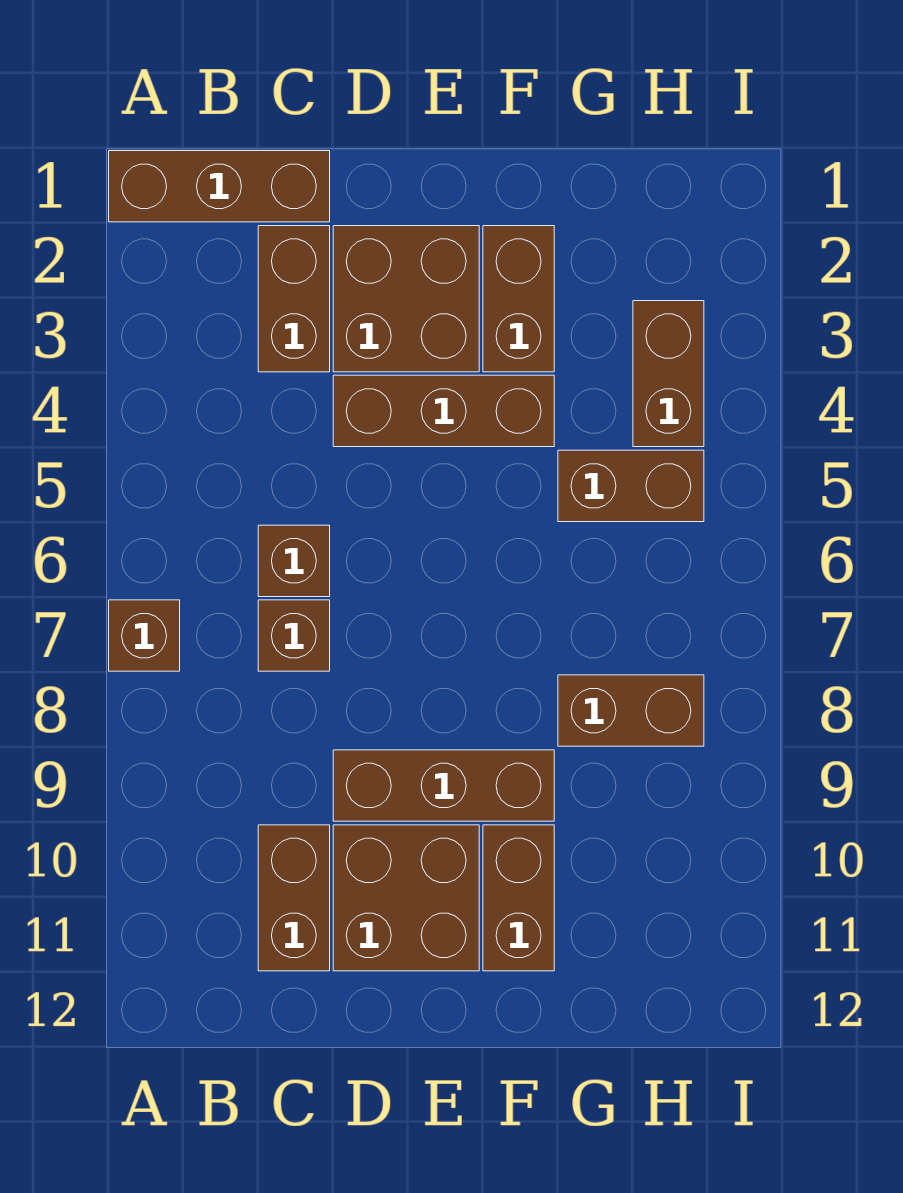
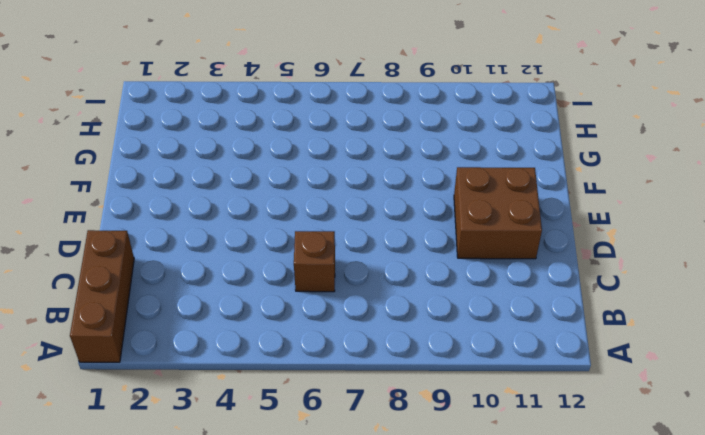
none -> brown brick A7 level 1
none -> brown brick C2:C3 level 1
none -> brown brick C7 level 1

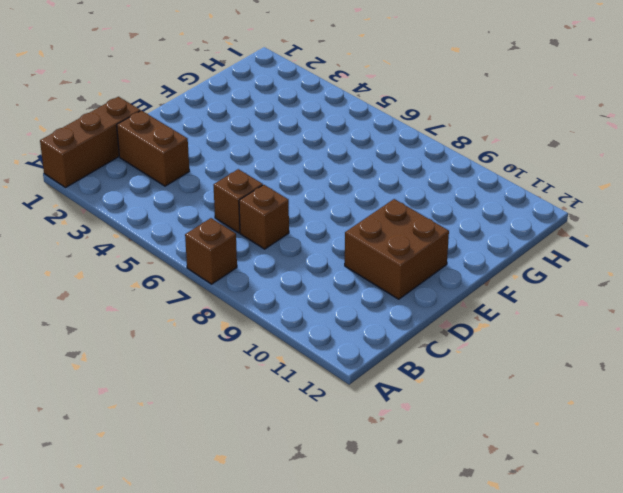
none -> brown brick C10:C11 level 1
none -> brown brick D2:E3 level 1
none -> brown brick D4:F4 level 1

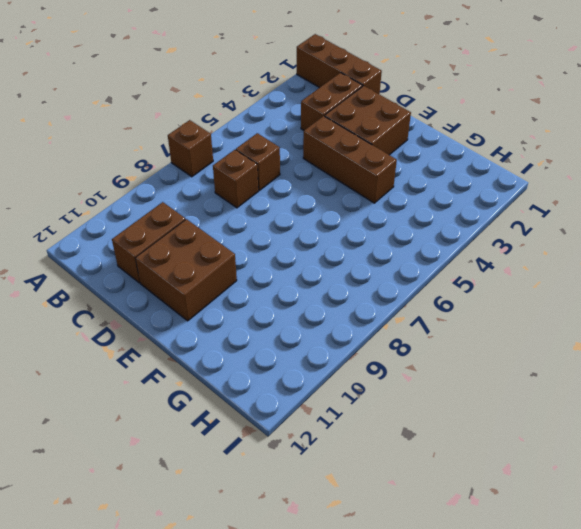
none -> brown brick D9:F9 level 1
none -> brown brick F2:F3 level 1
none -> brown brick F10:F11 level 1

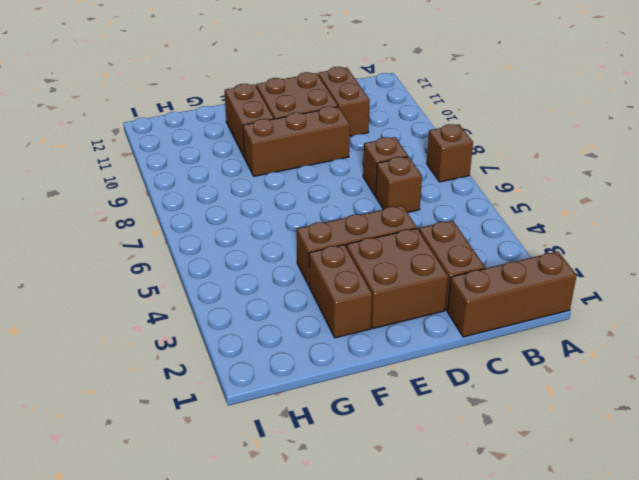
none -> brown brick G5:H5 level 1
none -> brown brick G8:H8 level 1
none -> brown brick H3:H4 level 1

